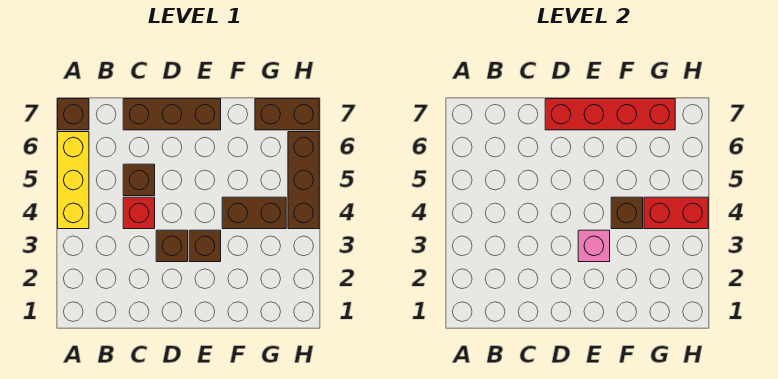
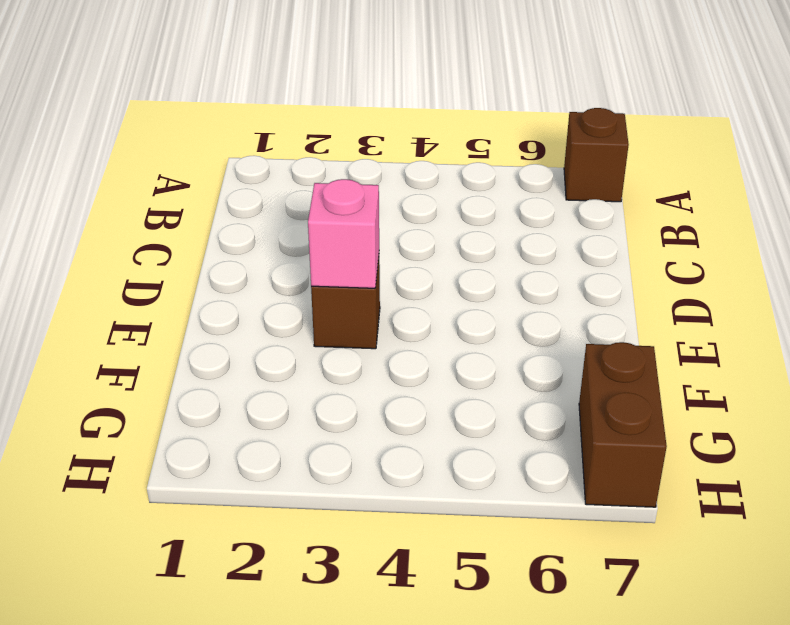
none -> yellow brick A4:A6 level 1
none -> red brick C4 level 1
none -> brown brick C5 level 1

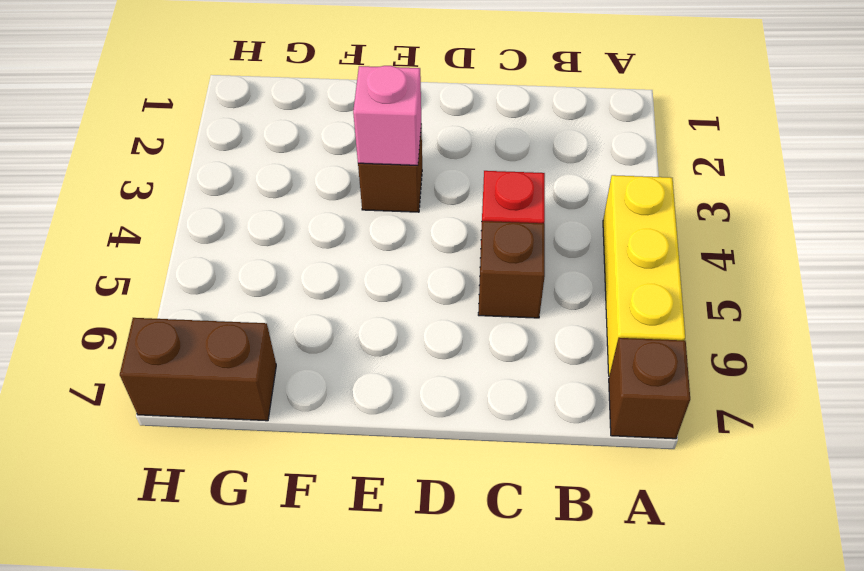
none -> brown brick C7:E7 level 1
none -> brown brick D3 level 1
none -> brown brick F4:G4 level 1

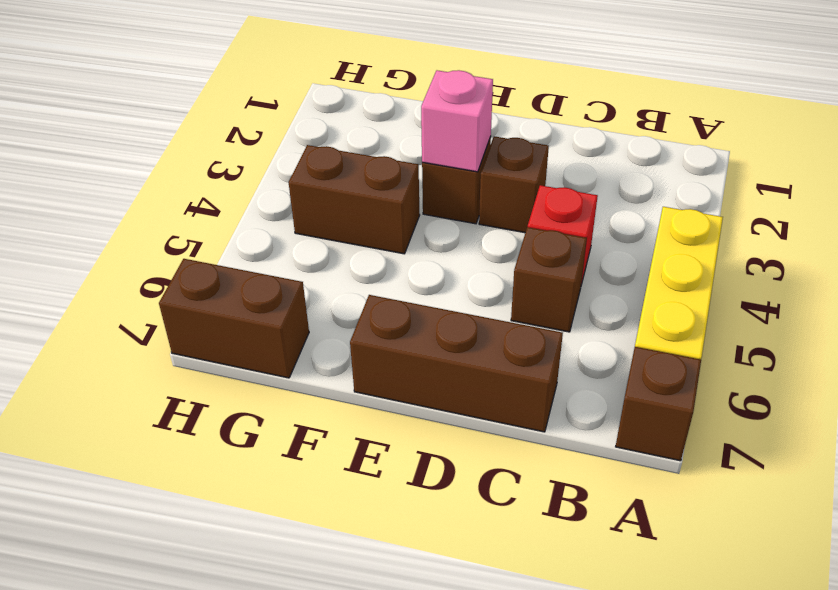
none -> brown brick H4:H6 level 1
none -> red brick D7:G7 level 2
none -> brown brick F4 level 2

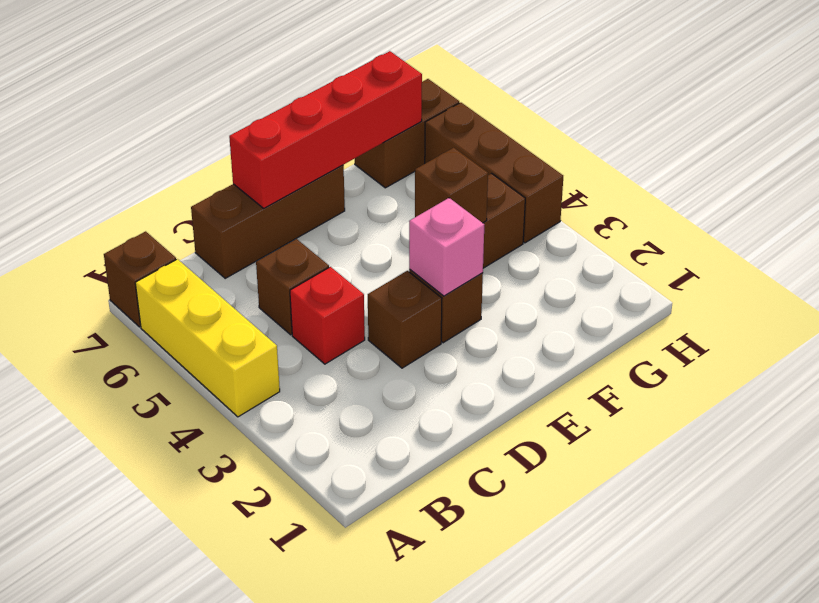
none -> red brick G4:H4 level 2

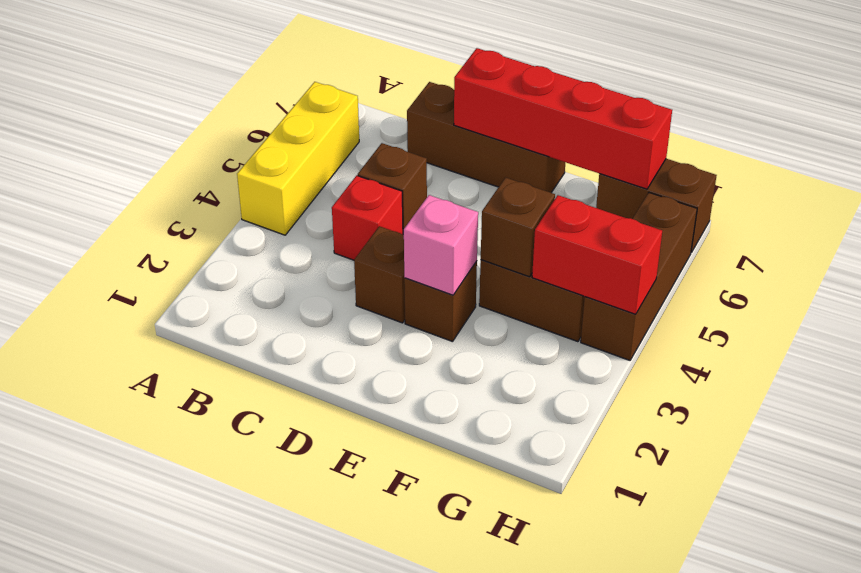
none -> brown brick A7 level 1

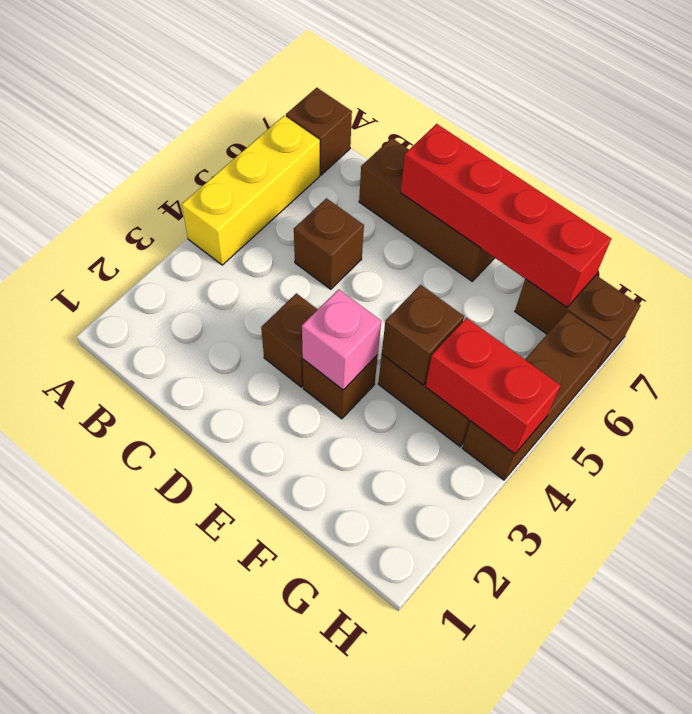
none -> red brick C4 level 1

